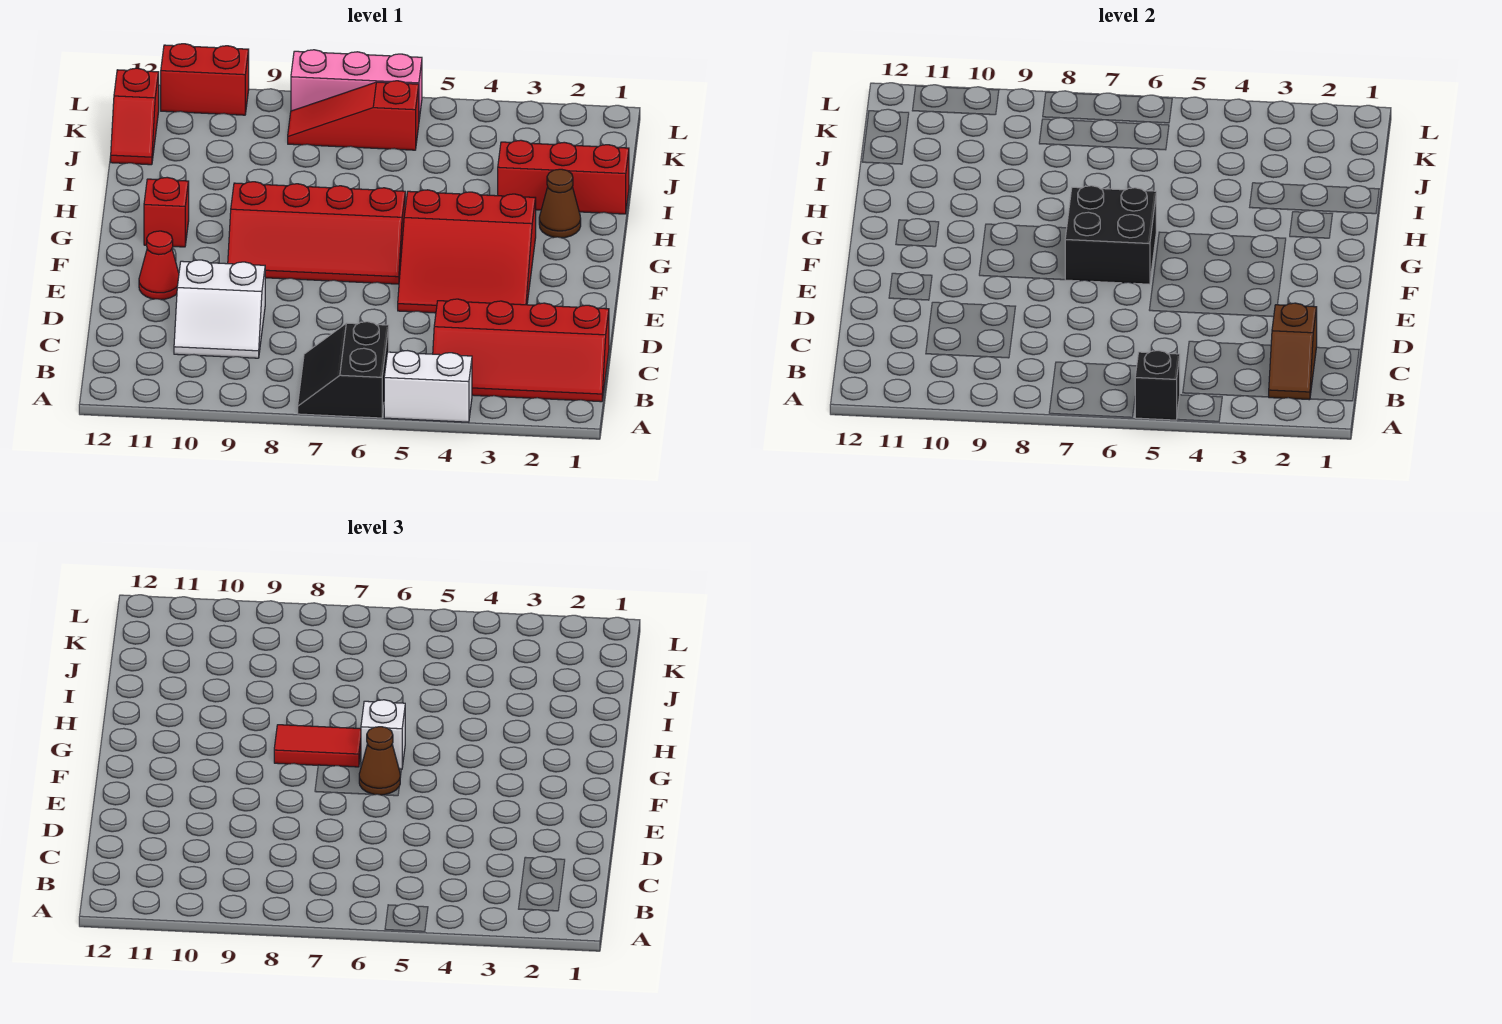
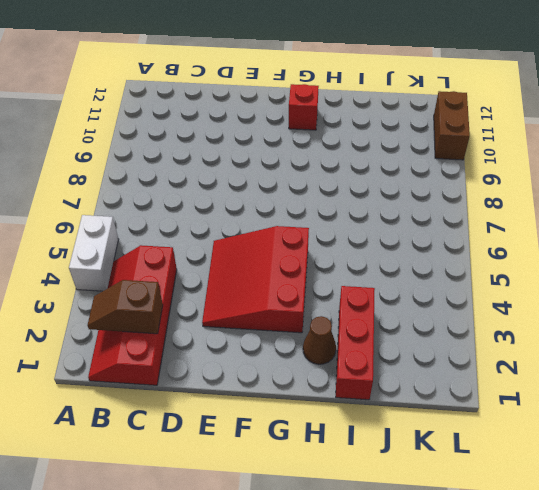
brown brick L10:L11 level 1 -> red brick L10:L11 level 1
none -> black slope A6:B7 level 1 top 6
none -> white slope C9:D10 level 1 top D
none -> red cone E11 level 1

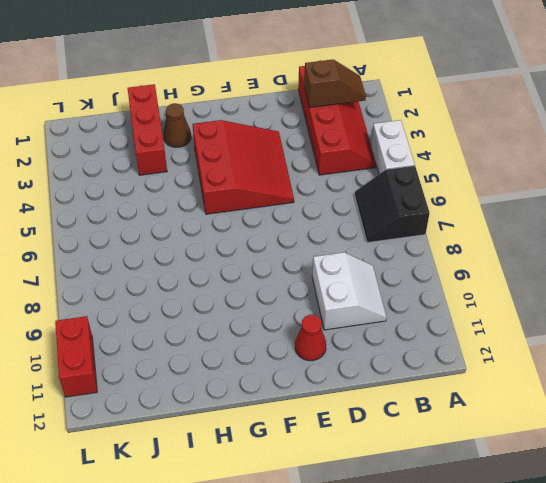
black slope A6:B7 level 1 top A -> black slope A6:B7 level 1 top 6
none -> red slope F6:G9 level 1 top G
none -> red brick G11 level 1
none -> red slope J12:K12 level 1 top K

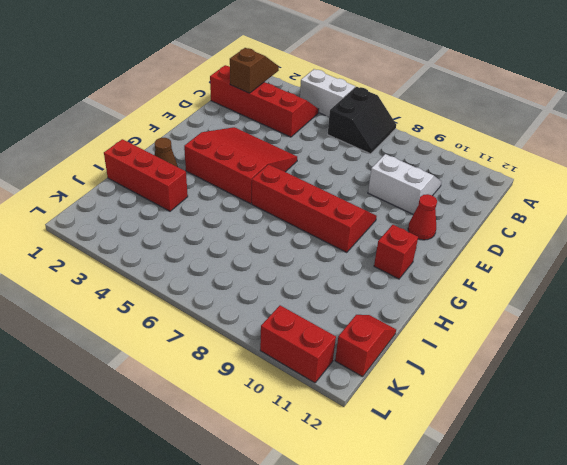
none -> red slope K6:K8 level 1 top 6
none -> pink brick L6:L8 level 1
none -> black brick A5 level 2

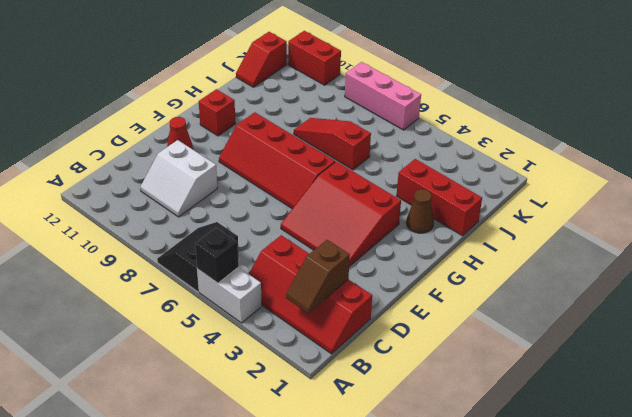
red slope I6:I8 level 1 top 6 -> red slope K6:K8 level 1 top 6
none -> black brick F6:G7 level 2
none -> brown cone F6 level 3
none -> white brick G6 level 3

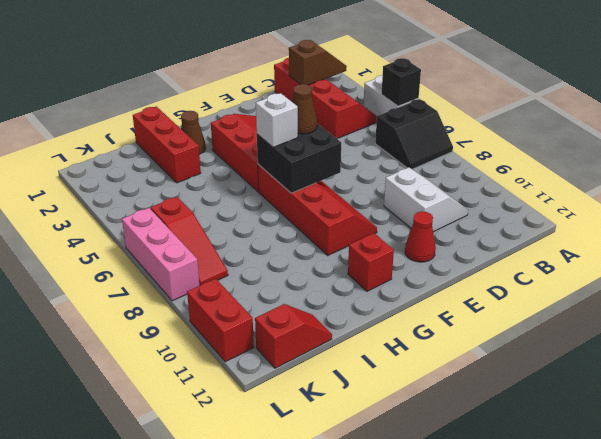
none -> red tile G7:G8 level 3

